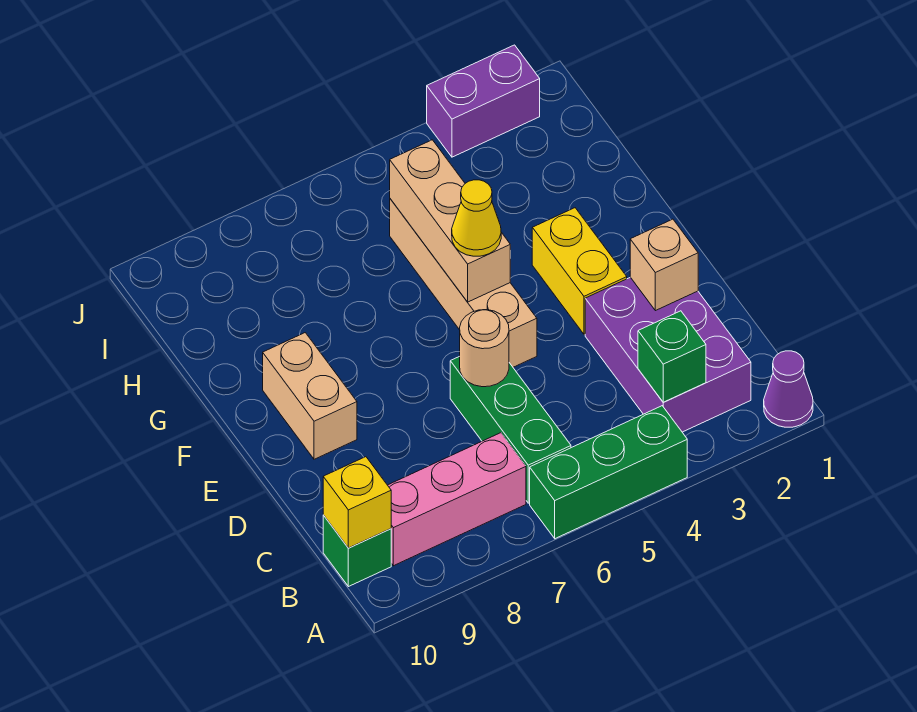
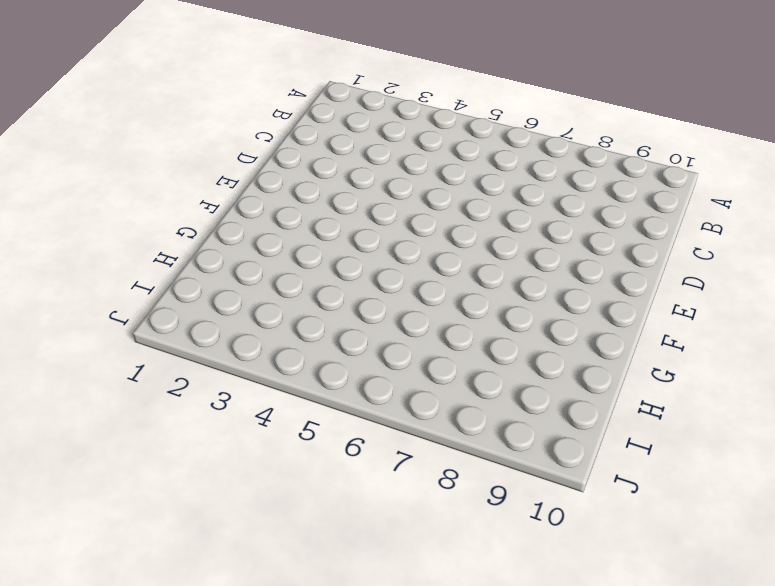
none -> purple cone A1 level 1
none -> green brick A4:A6 level 1
none -> purple brick B2:D3 level 1

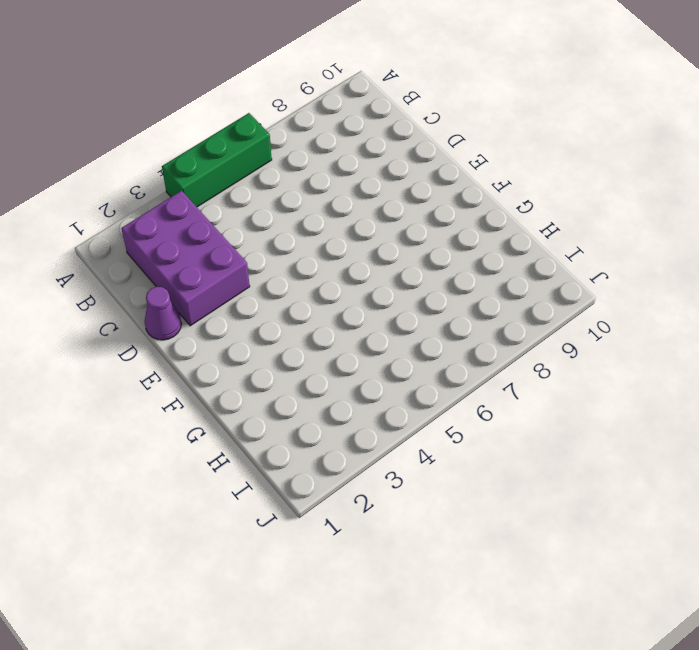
purple cone D1 level 1 -> purple cone A1 level 1
none -> green brick B6:D6 level 1
none -> pink brick B7:B9 level 1
none -> green brick B10 level 1

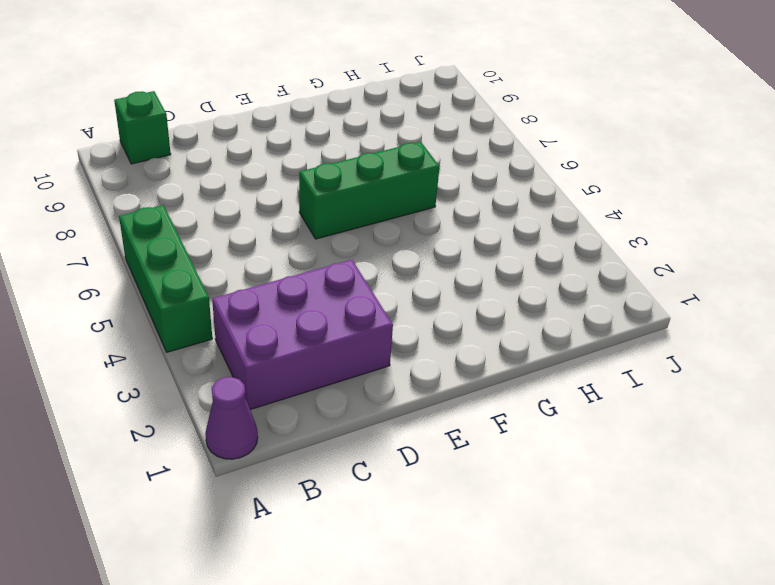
green brick E6:G6 level 1 -> green brick B6:D6 level 1
none -> pink brick B7:B9 level 1
none -> yellow brick E3:F3 level 1
none -> tan brick E5:H5 level 1

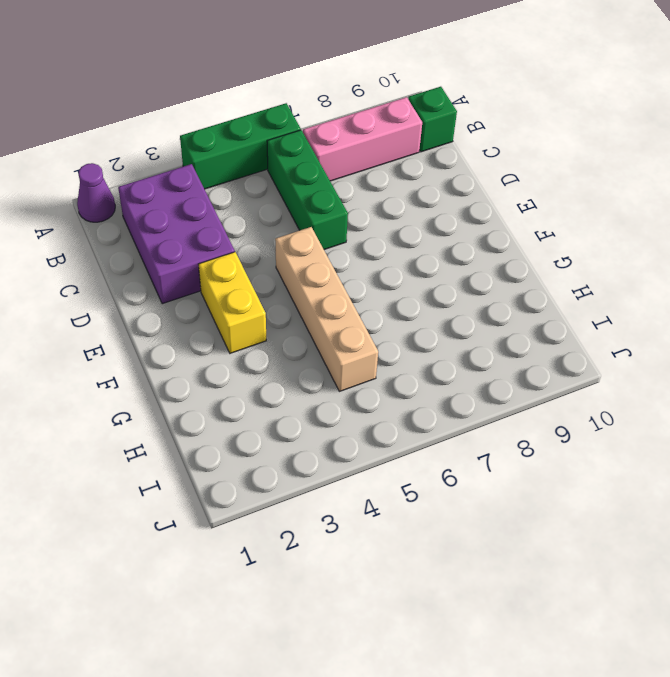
none -> tan brick E9:F9 level 1
none -> purple brick J2:J3 level 1
none -> green brick B3 level 2

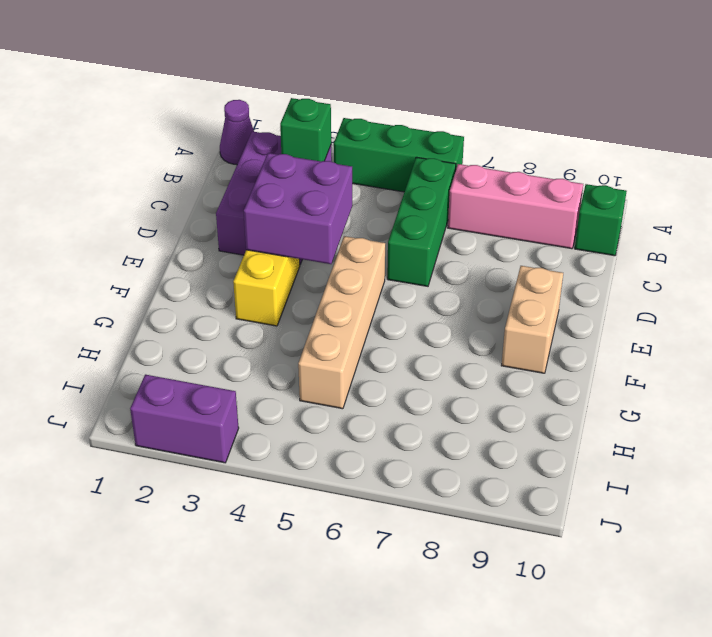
purple brick D3:E4 level 2 -> none
none -> yellow brick B10 level 2
none -> tan brick D2 level 2
none -> tan round brick D6 level 2

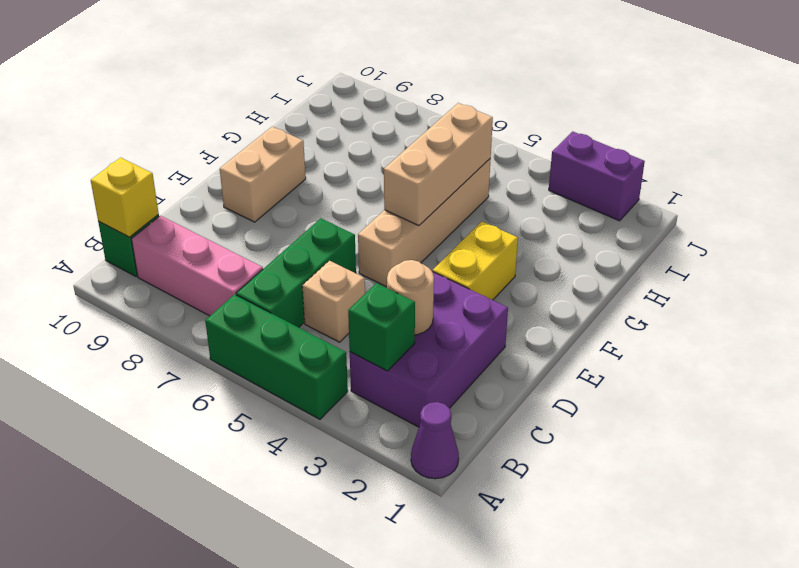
tan round brick C3 level 2 -> tan round brick D6 level 2
tan brick C5 level 1 -> tan brick D2 level 2
none -> yellow cone F5 level 3

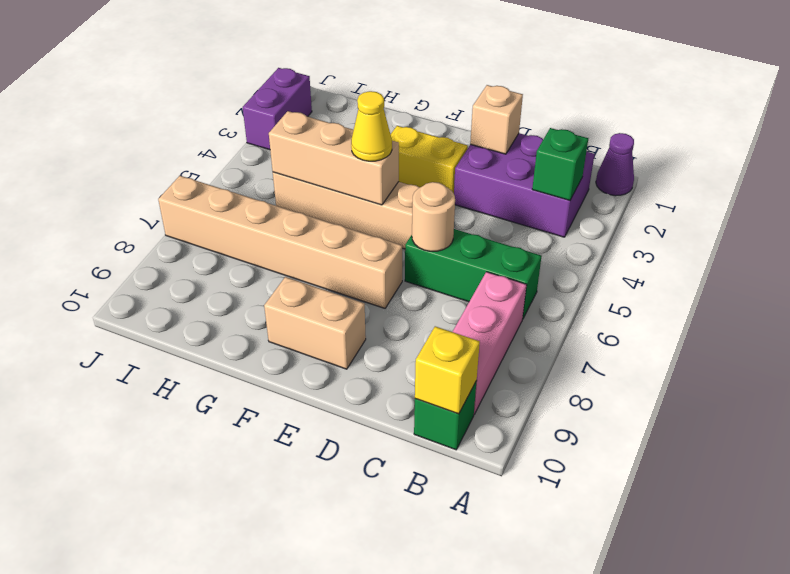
tan brick E7:J7 level 1 -> none
none -> green brick A4:A6 level 1

